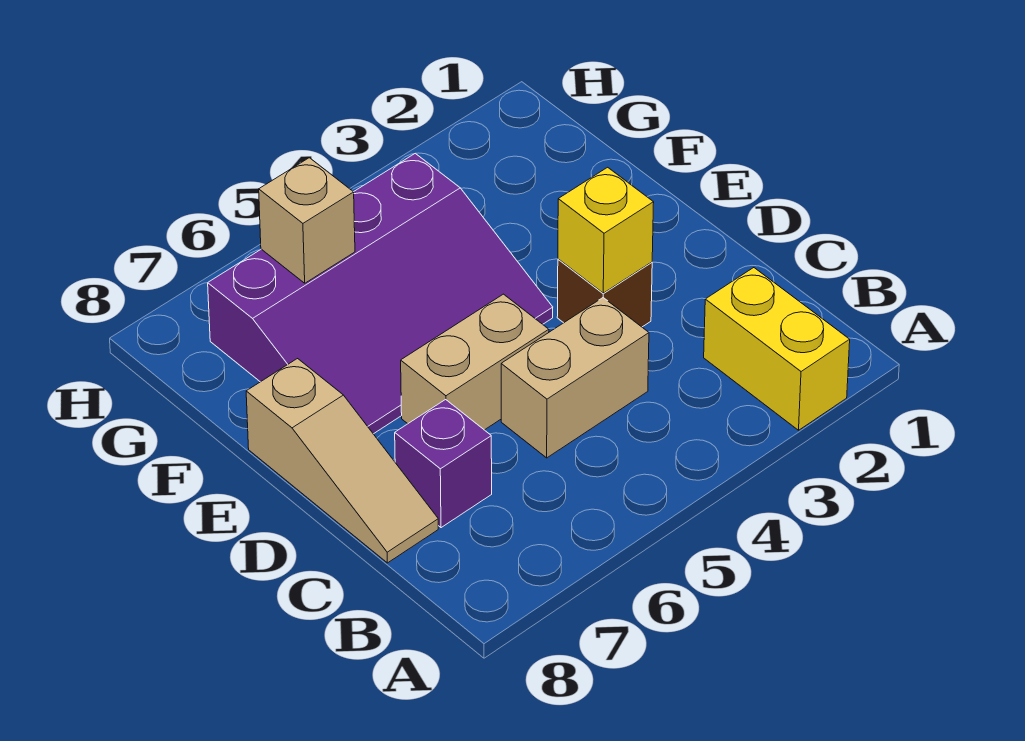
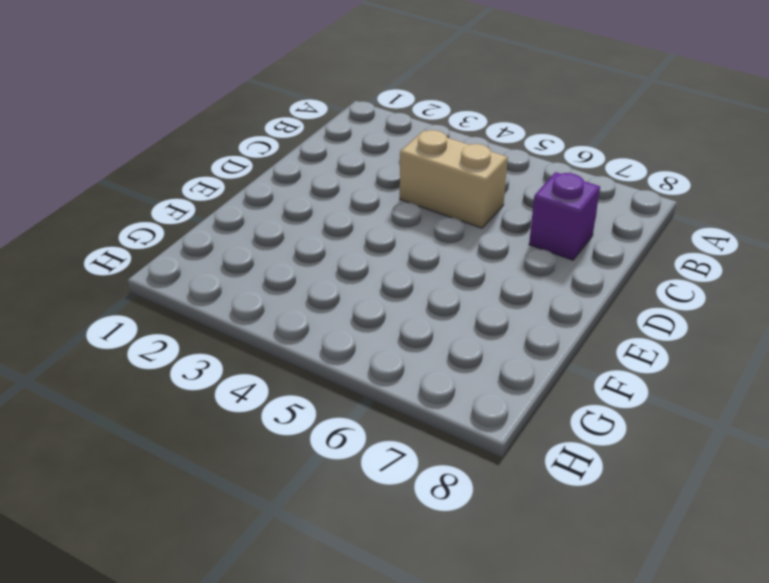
none -> yellow brick A2:B2 level 1
none -> tan slope C8:E8 level 1 top E

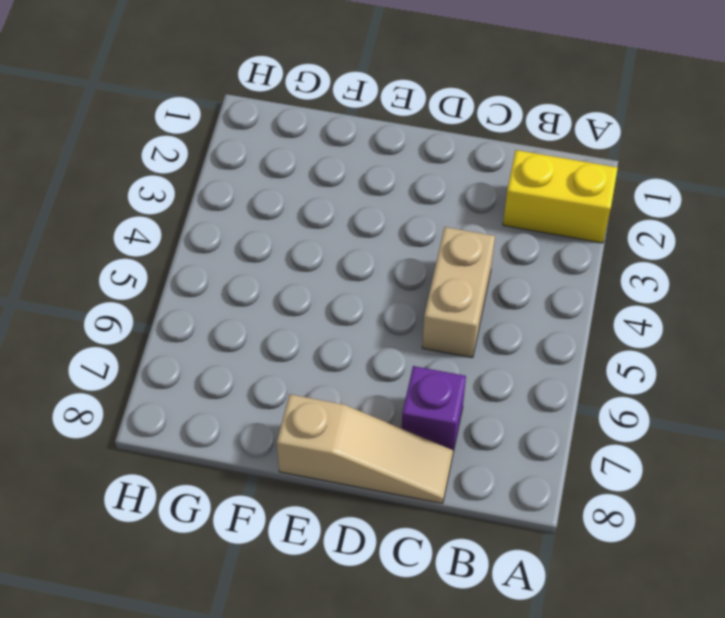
none -> brown brick D3 level 1
none -> tan brick D5:D6 level 1

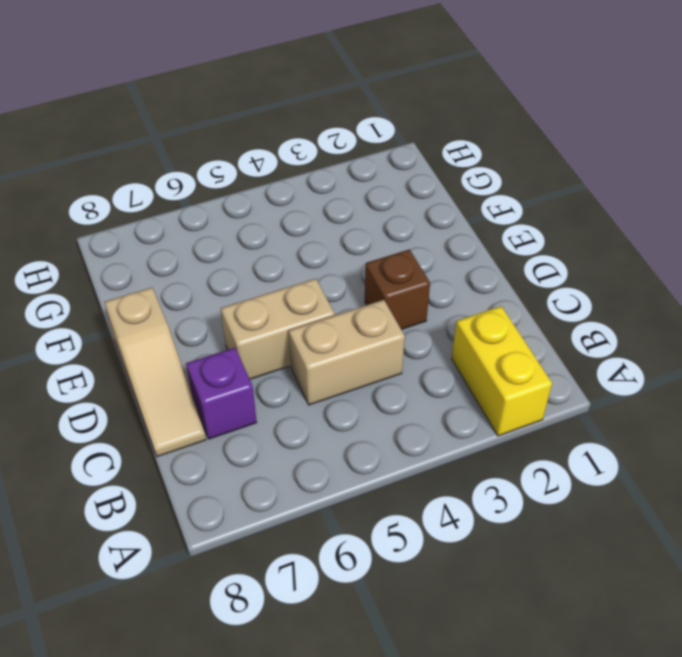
none -> purple slope E4:G7 level 1 top G
none -> yellow brick D3 level 2

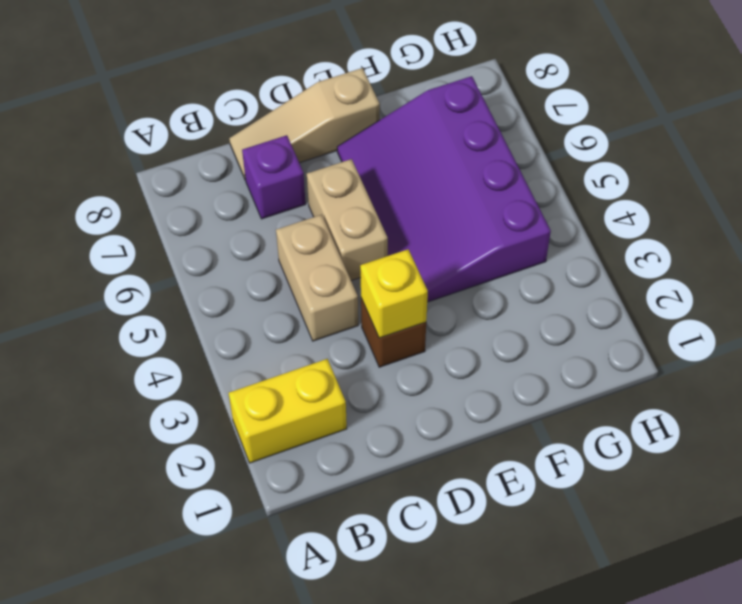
none -> tan brick G6 level 2

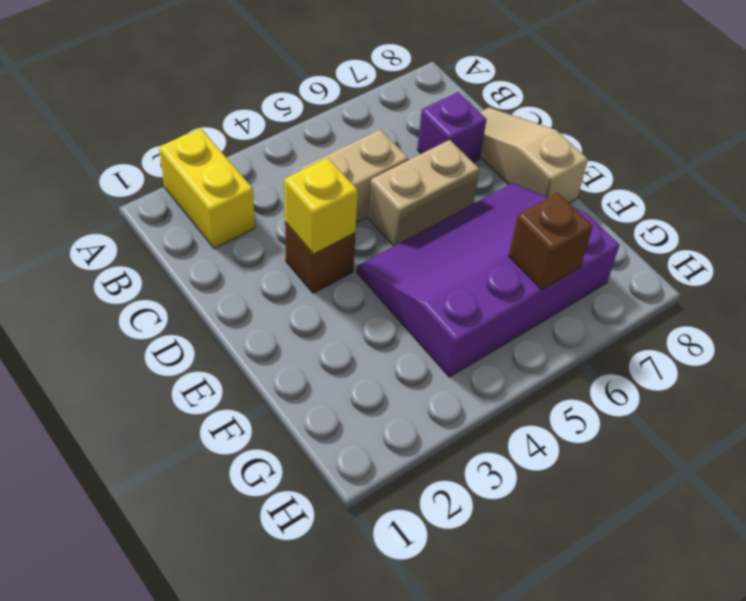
brown brick G6 level 2 -> tan brick G6 level 2

